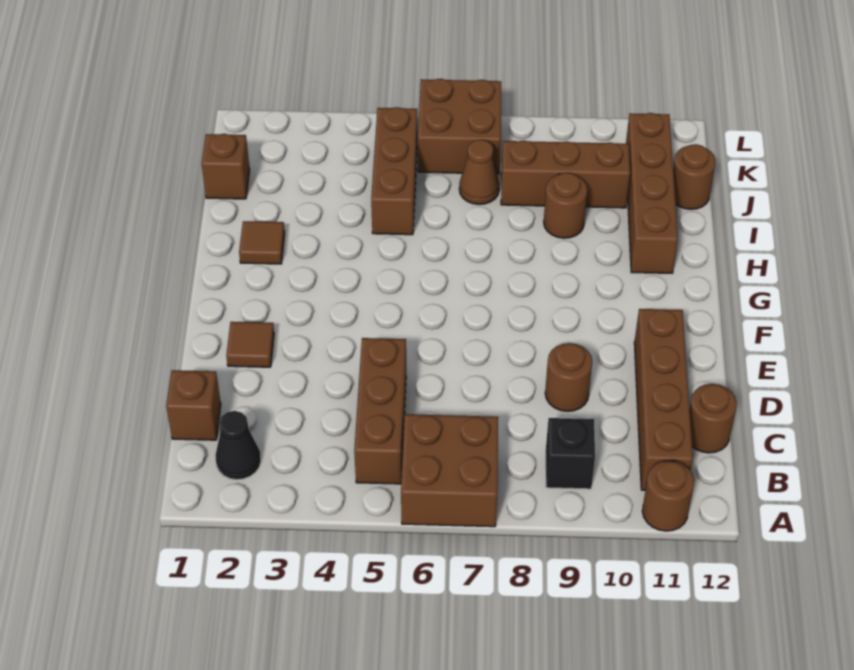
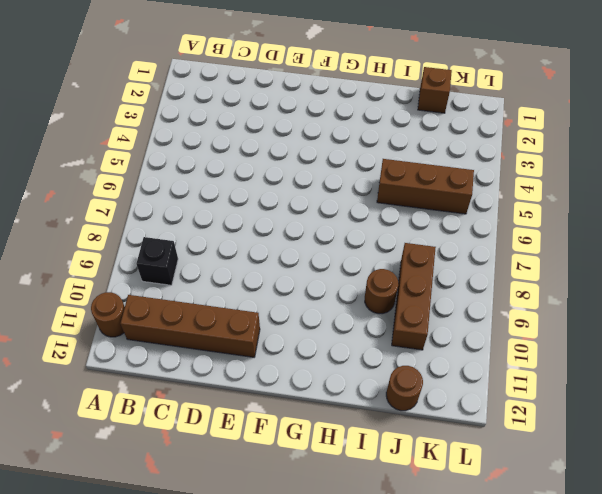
none -> brown brick A6:B7 level 1
none -> black cone B2 level 1
none -> brown brick B5:D5 level 1

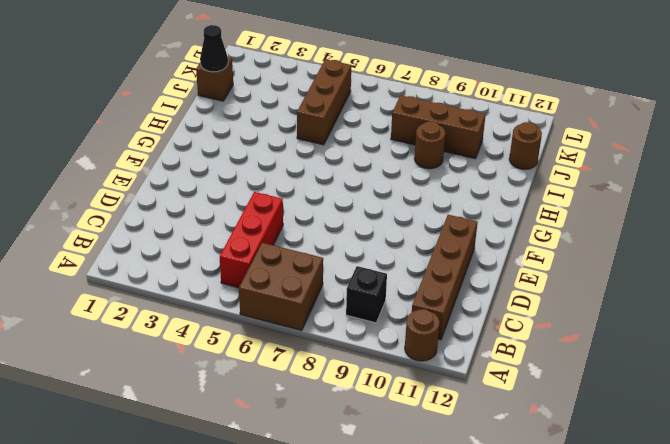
red brick B5:D5 level 1 -> brown brick B5:D5 level 1
black cone J1 level 2 -> black cone B2 level 1
none -> brown brick C1 level 1
none -> brown round brick C12 level 1
none -> brown round brick D9 level 1

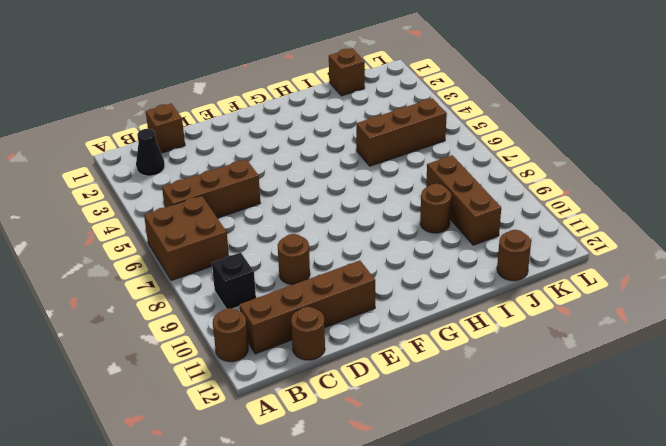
none -> brown tile E2 level 1
none -> brown tile H2 level 1
none -> brown brick H11:K11 level 1

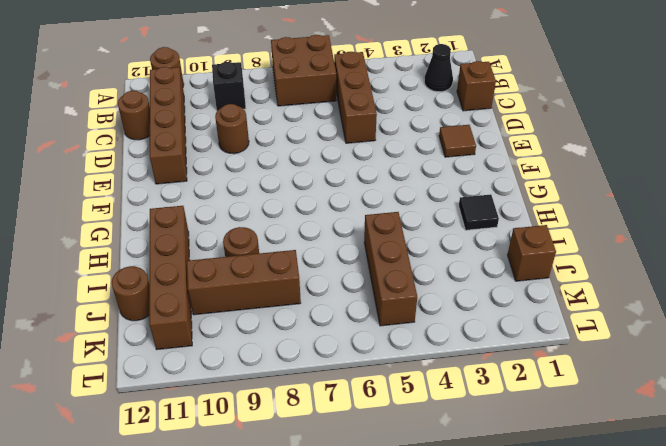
black tile H2 level 1 -> brown tile H2 level 1
none -> brown cone J7 level 1
none -> brown brick K6:L7 level 1

